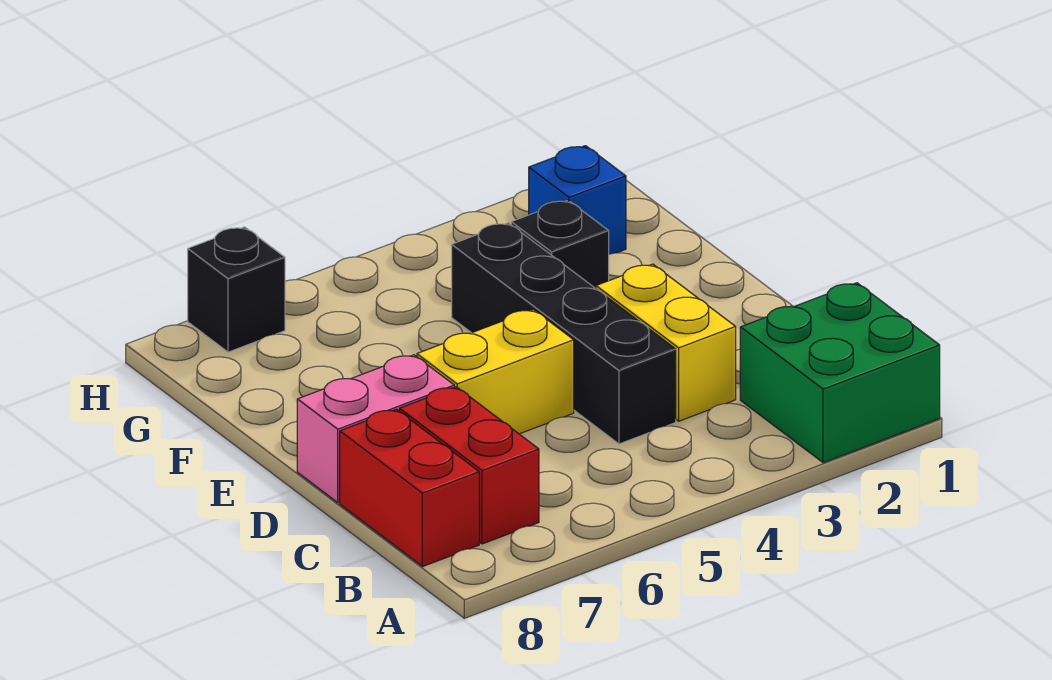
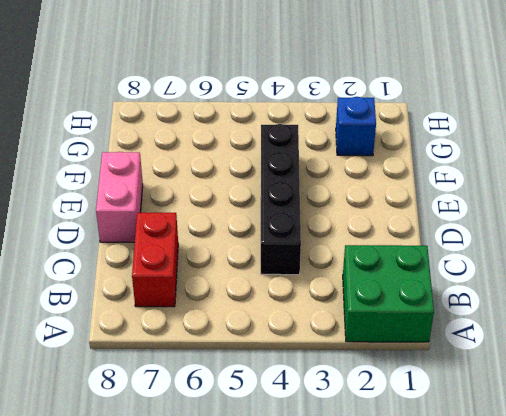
pink brick D8:E8 level 1 -> pink brick D7:D8 level 1
none -> red brick B8:C8 level 1
none -> yellow brick C3:D3 level 1

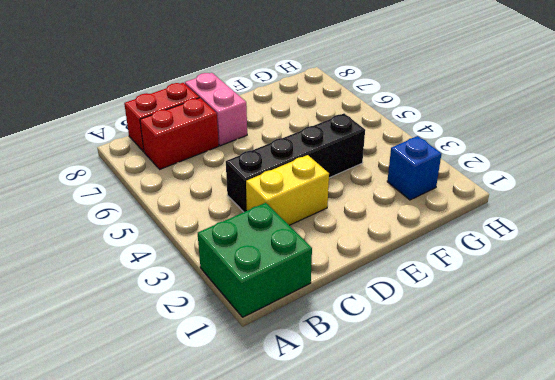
none -> yellow brick D5:D6 level 1
none -> black brick F3 level 1

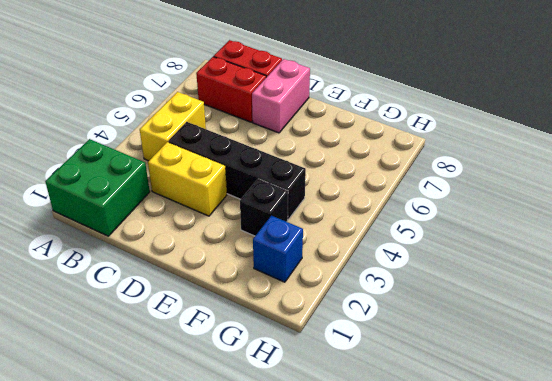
yellow brick B4:B5 level 1 -> yellow brick D5:D6 level 1
none -> black brick H7 level 1

